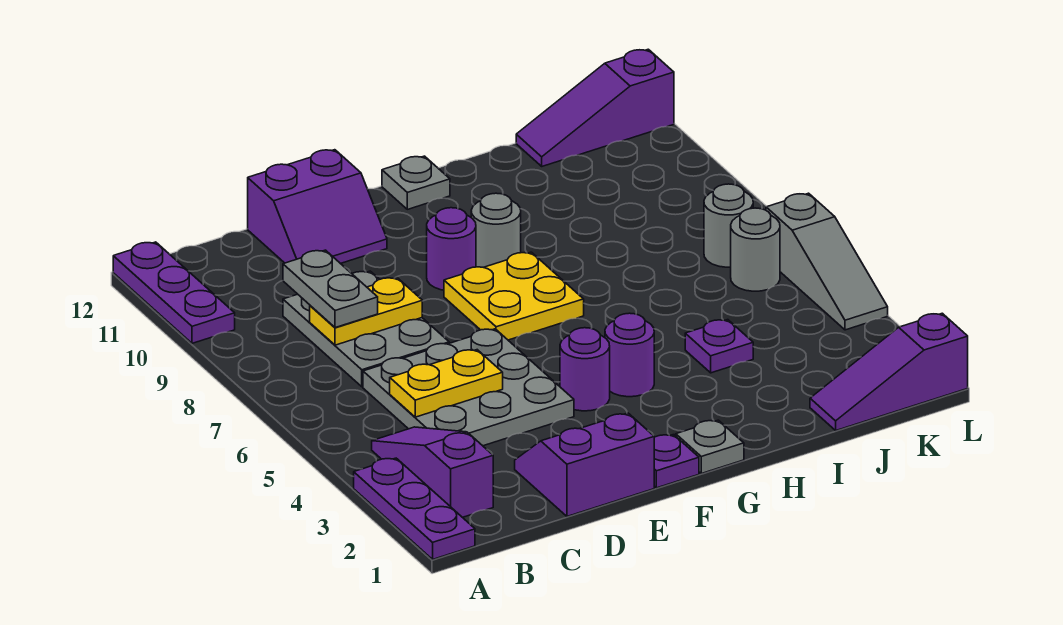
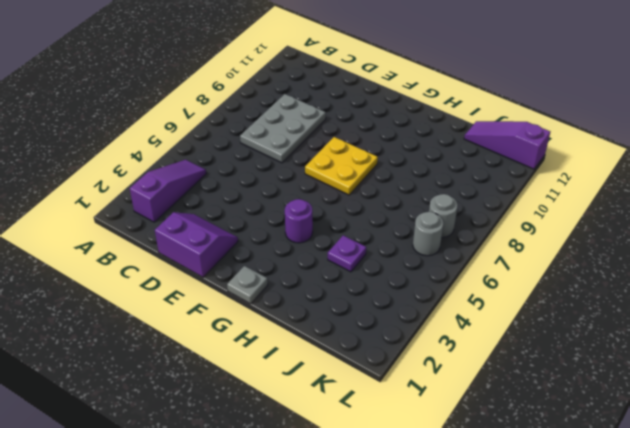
none -> purple plate A1:A3 level 1
none -> purple plate A10:A12 level 1
none -> grey plate C4:E6 level 1

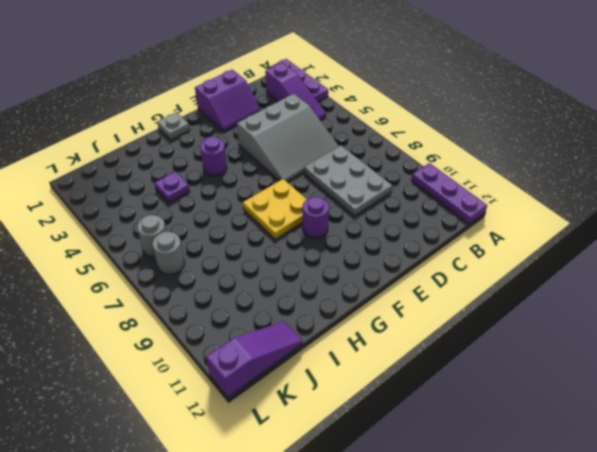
grey slope C4:E6 level 1 top 4 -> grey plate C4:E6 level 1
none -> purple slope D11:E12 level 1 top 12
none -> purple plate F1 level 1
none -> purple round brick F4 level 1

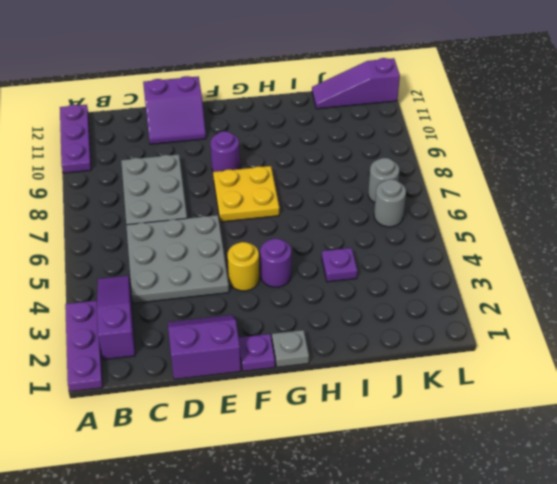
yellow round brick F4 level 1 -> purple round brick F4 level 1
none -> grey round brick G9 level 1
none -> grey plate G12 level 1
none -> purple slope J1:L1 level 1 top L

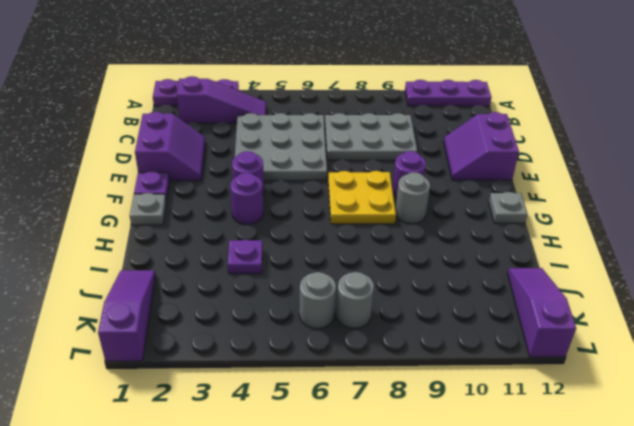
none -> grey slope L4:L6 level 1 top 6
none -> yellow plate C5:D5 level 2
none -> yellow plate C8:D8 level 2

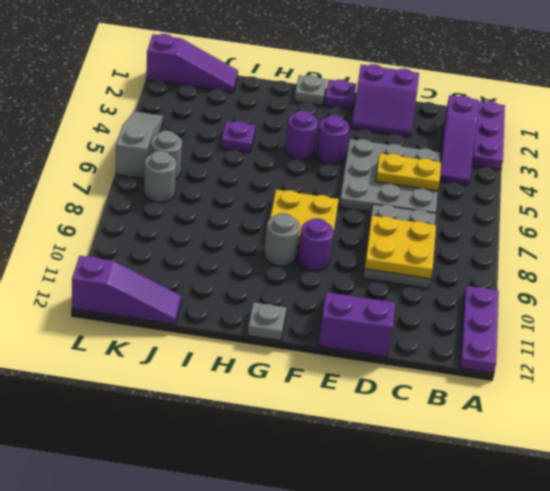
yellow plate C8:D9 level 2 -> yellow plate C8:D8 level 2
none -> grey plate C8:C9 level 3

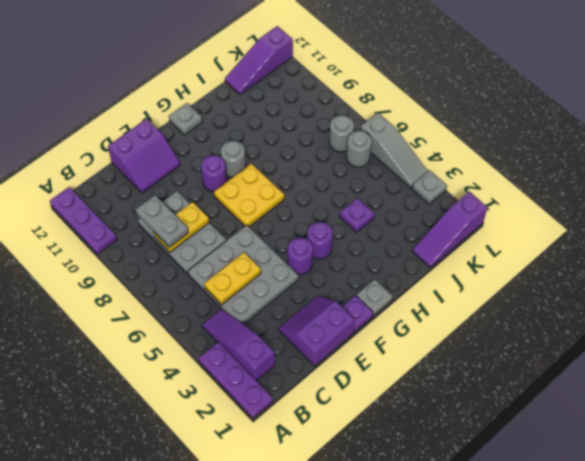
grey plate L3 level 1 -> none

